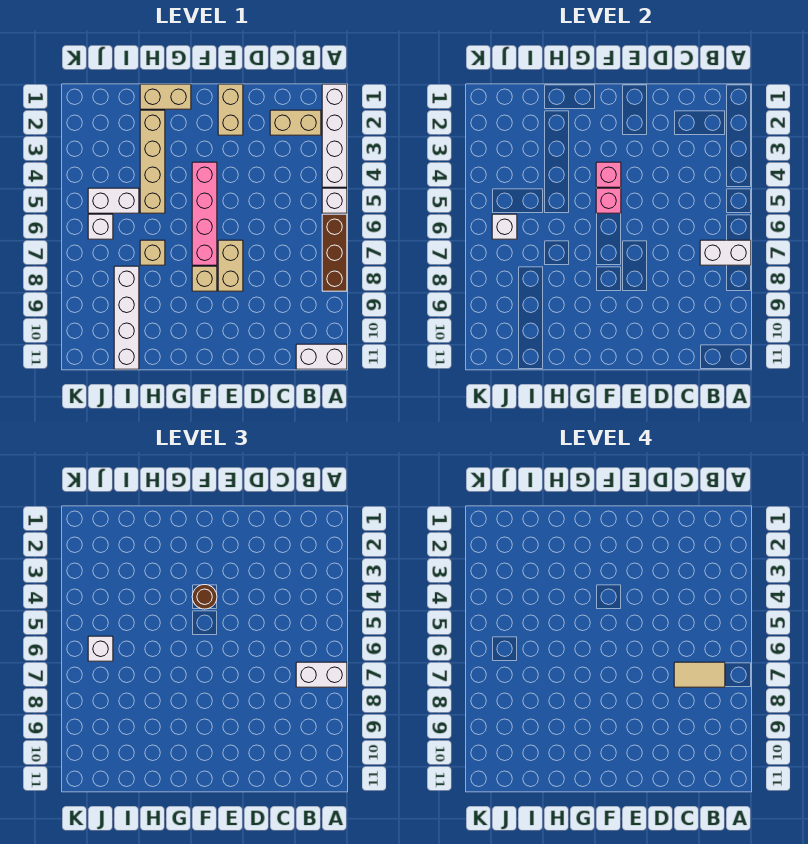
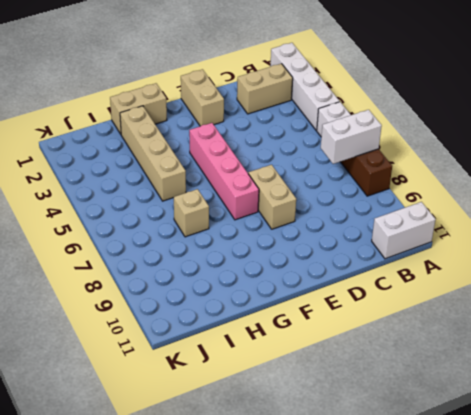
none -> tan brick F8 level 1
none -> white brick I5:J5 level 1
none -> white brick I8:I11 level 1

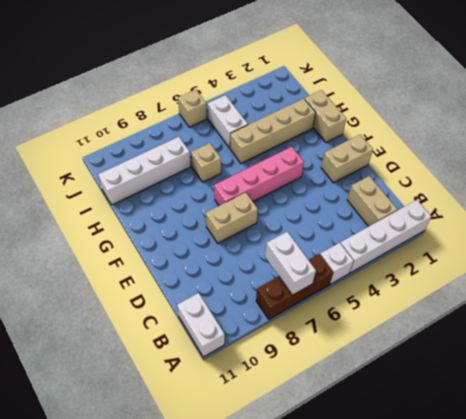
tan brick K6 level 1 -> tan brick F8 level 1
none -> white brick J6 level 1
none -> pink brick F4 level 2
none -> pink brick F5 level 2

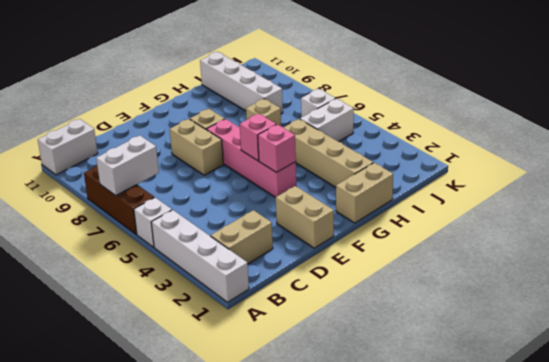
none -> white brick J6 level 2
none -> white brick A7:B7 level 3
none -> brown round brick F4 level 3

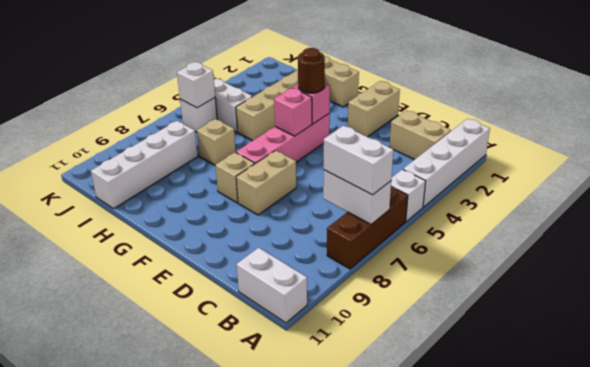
none -> white brick J6 level 3
none -> tan tile B7:C7 level 4

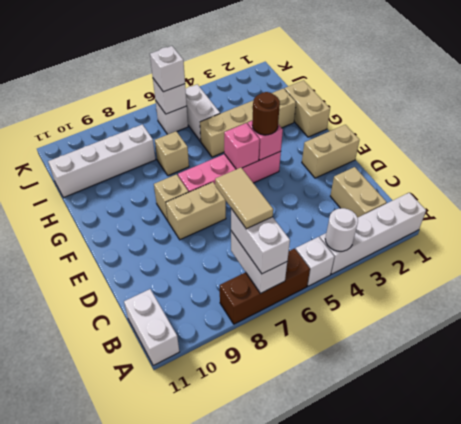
white round brick A4 level 2 -> none

